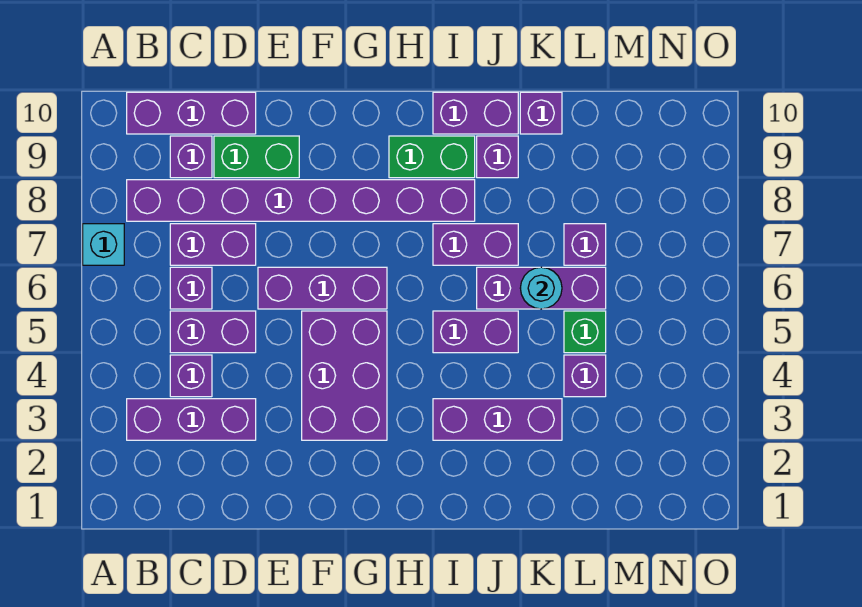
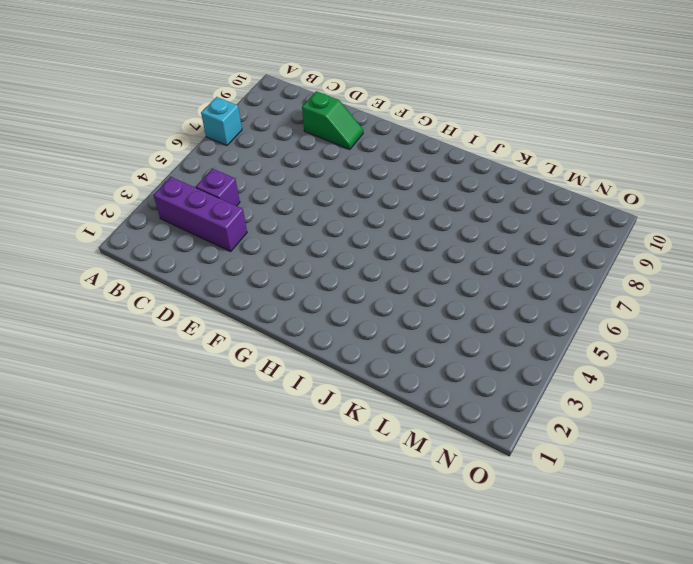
green slope D9:E9 level 1 top D -> green brick D9:E9 level 1
none -> purple brick B8:I8 level 1
none -> purple brick B10:D10 level 1
none -> purple brick C5:D5 level 1

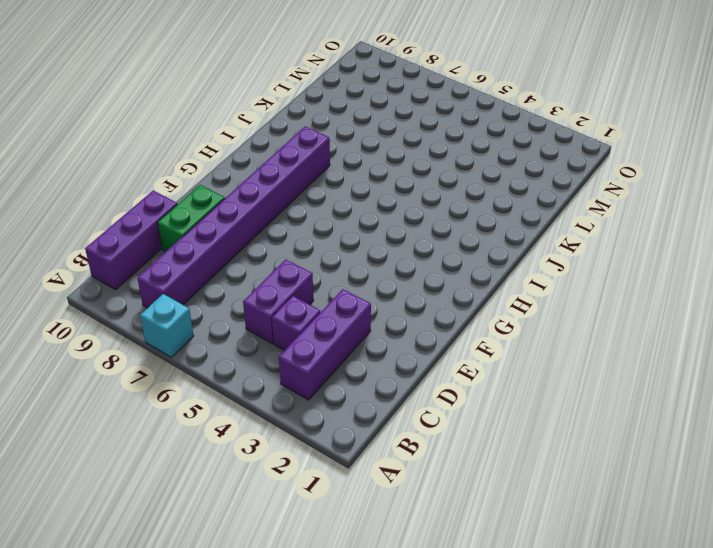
none -> purple brick C6 level 1
none -> purple brick C7:D7 level 1
none -> purple brick C9 level 1

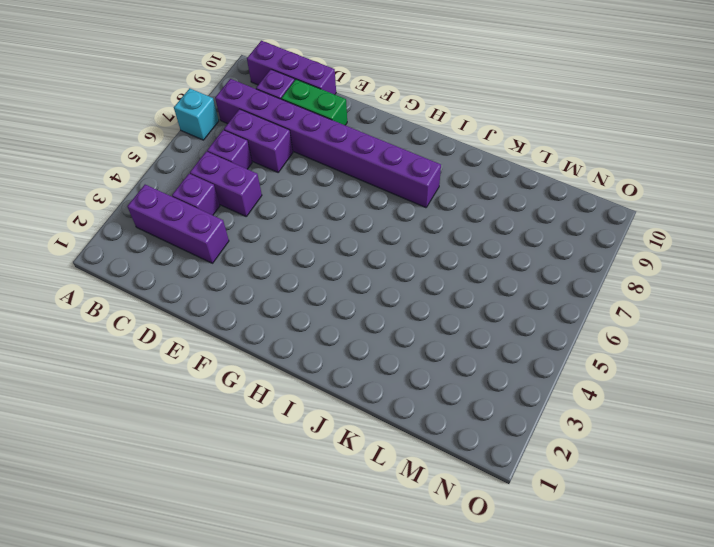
none -> purple brick E6:G6 level 1
none -> purple brick F3:G5 level 1
none -> green brick H9:I9 level 1

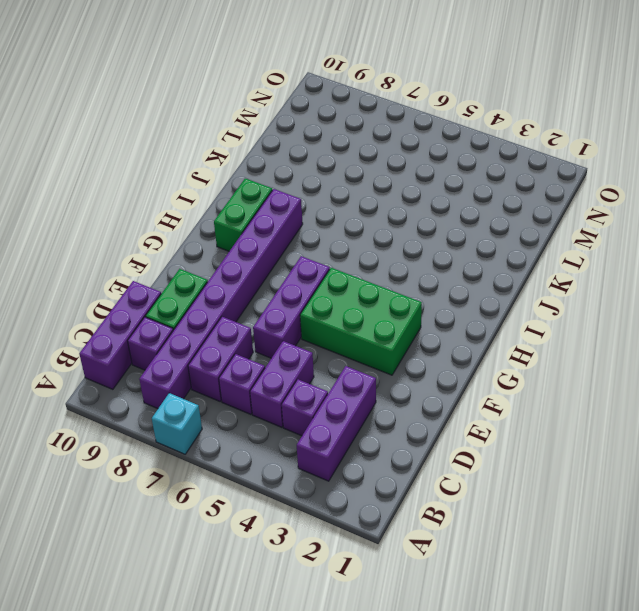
green brick F3:G5 level 1 -> purple brick F3:G5 level 1
none -> purple brick I3:K3 level 1
none -> purple brick I5:J5 level 1
none -> purple brick I7:J7 level 1

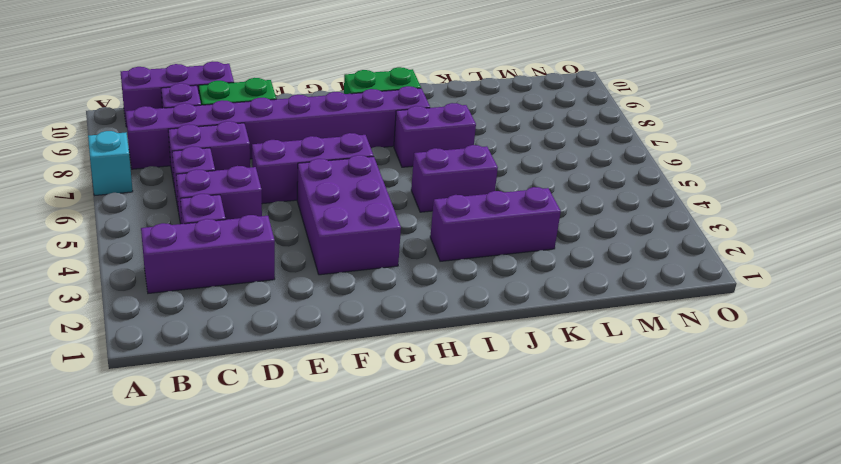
none -> purple brick I10:J10 level 1
none -> purple brick J6:L6 level 1
none -> purple brick J9 level 1

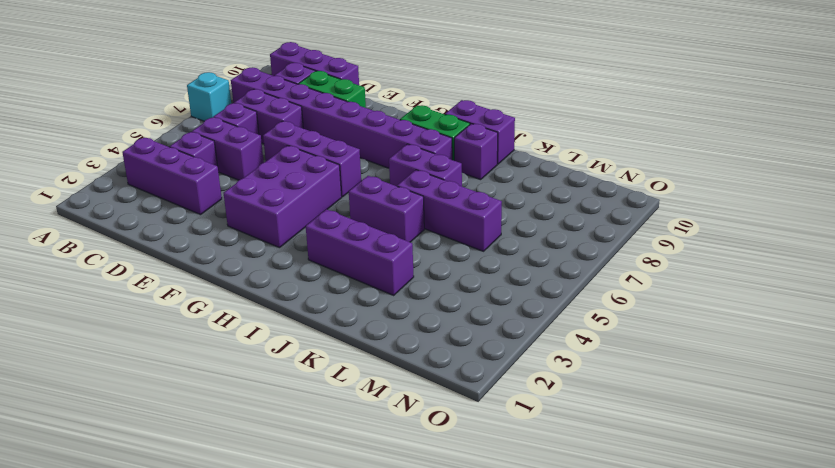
none -> purple brick K10 level 1
none -> purple brick L4 level 1
none -> green brick L5 level 1

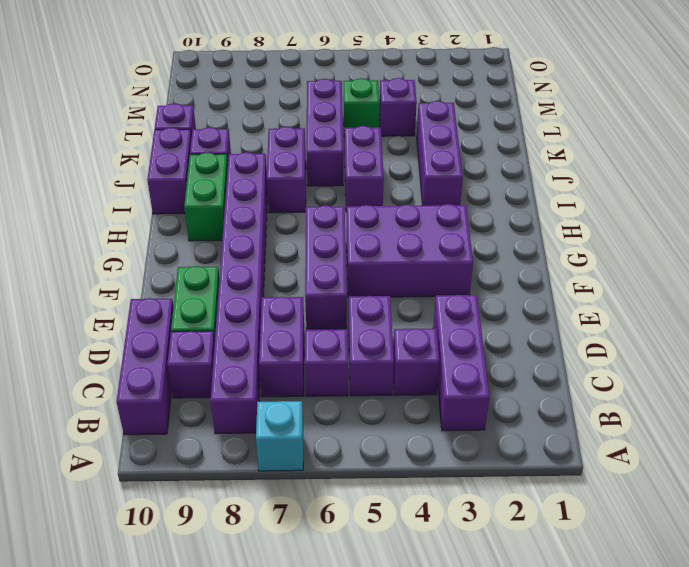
none -> purple brick L7 level 1
none -> cyan round brick K6 level 2

